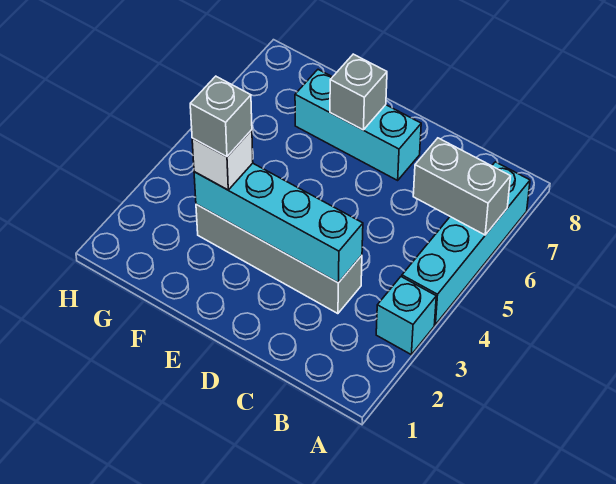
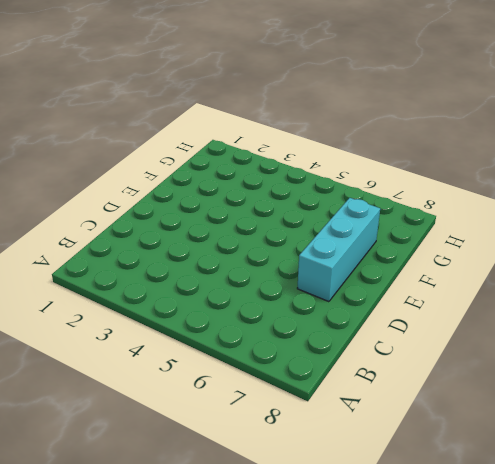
none -> cyan brick A3 level 1
none -> cyan brick A4:A7 level 1

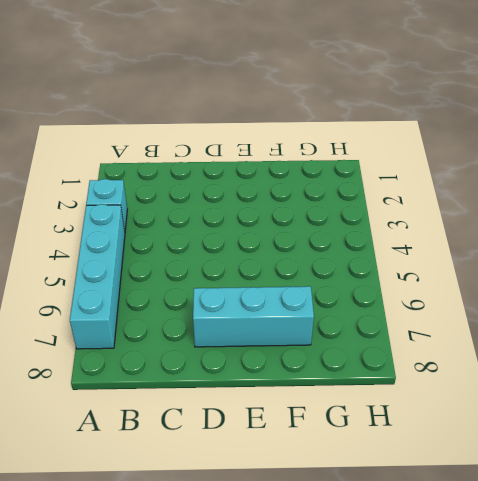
none -> grey brick C3:F3 level 1
none -> grey brick A6:B6 level 2

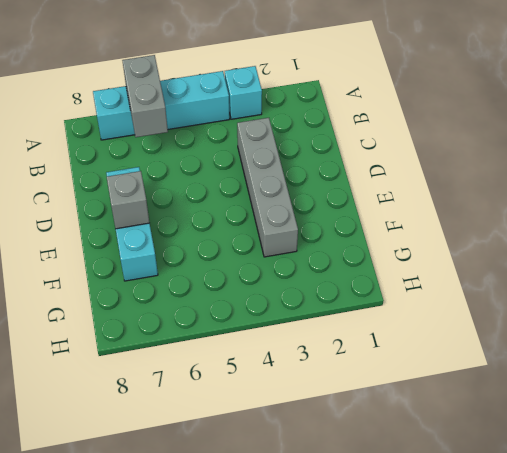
none -> cyan brick C3:F3 level 2
none -> white brick F3 level 3

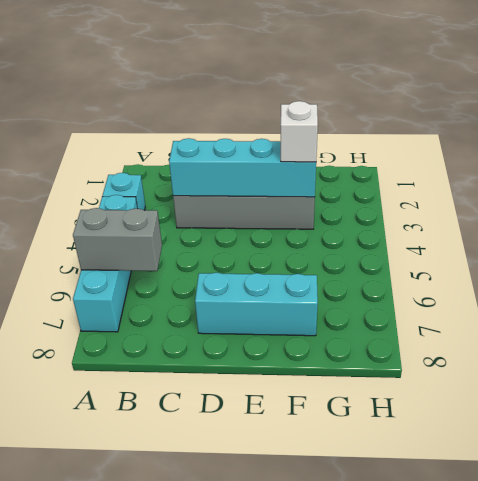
none -> grey brick E7 level 2
none -> grey brick F3 level 4

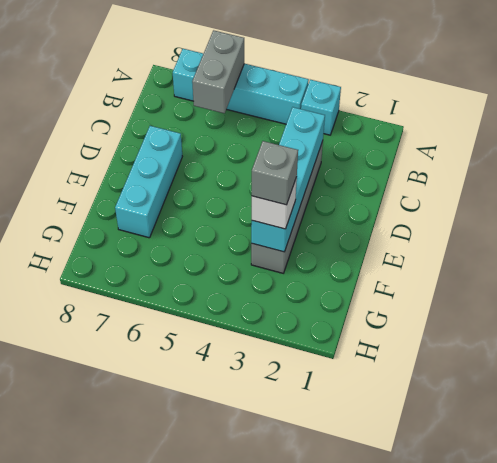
none -> grey brick E7 level 2

